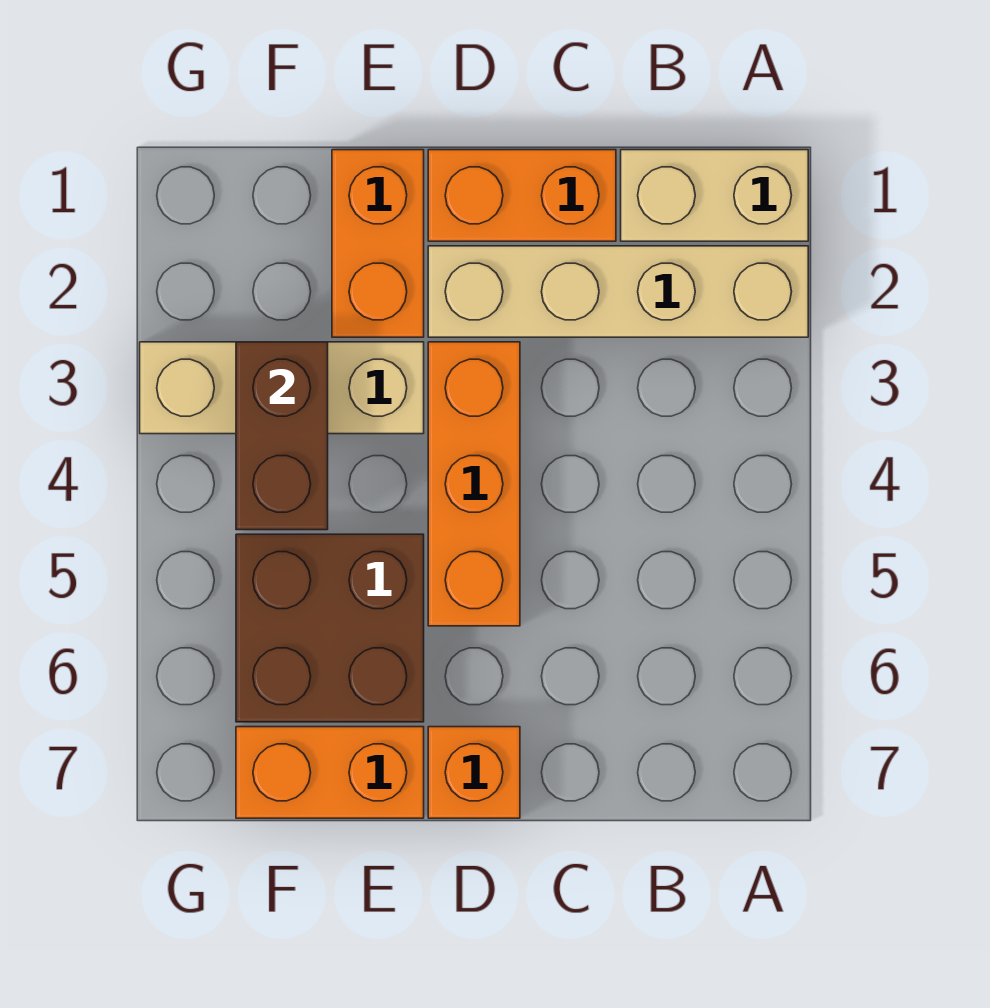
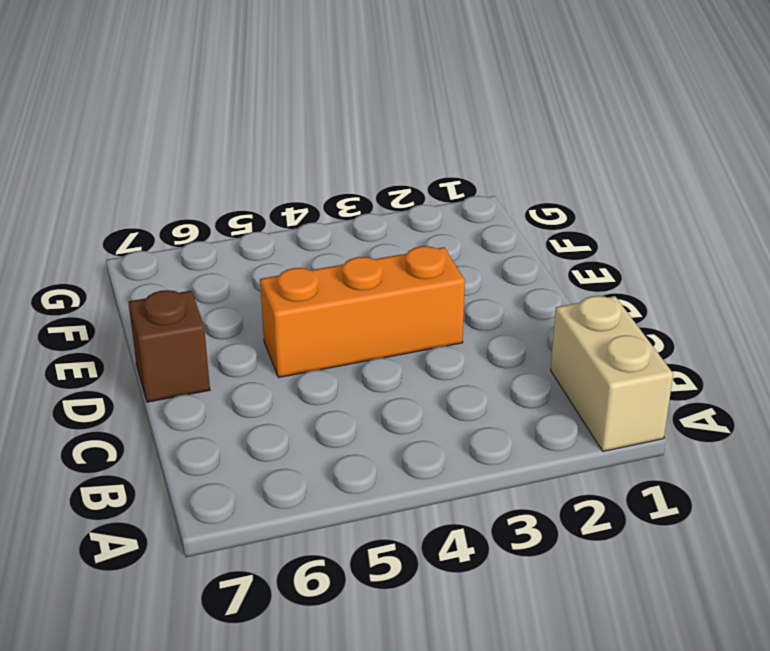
brown brick D7 level 1 -> orange brick D7 level 1
none -> tan brick A2:D2 level 1
none -> orange brick C1:D1 level 1

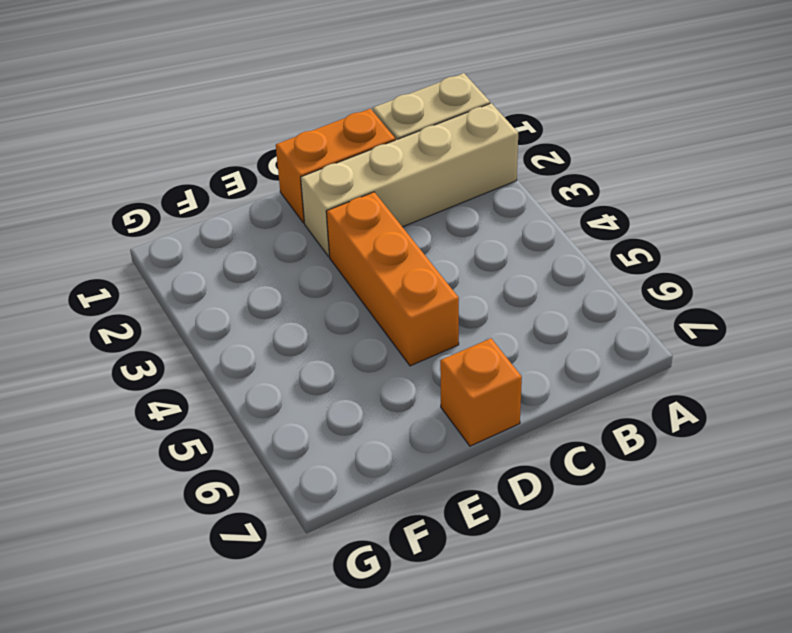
none -> orange brick E1:E2 level 1
none -> tan brick E3:G3 level 1

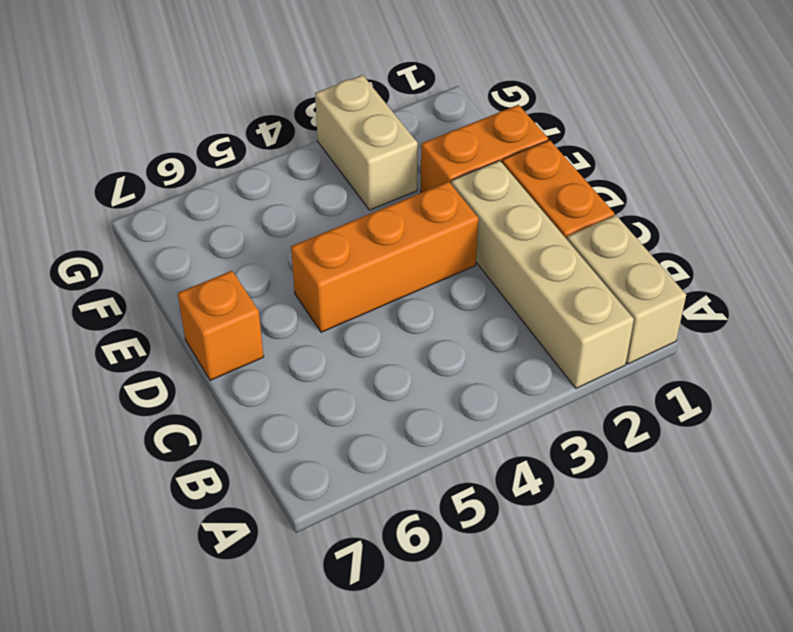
tan brick F3:G3 level 1 -> tan brick E3:G3 level 1
none -> brown brick E5:F6 level 1
none -> orange brick E7:F7 level 1

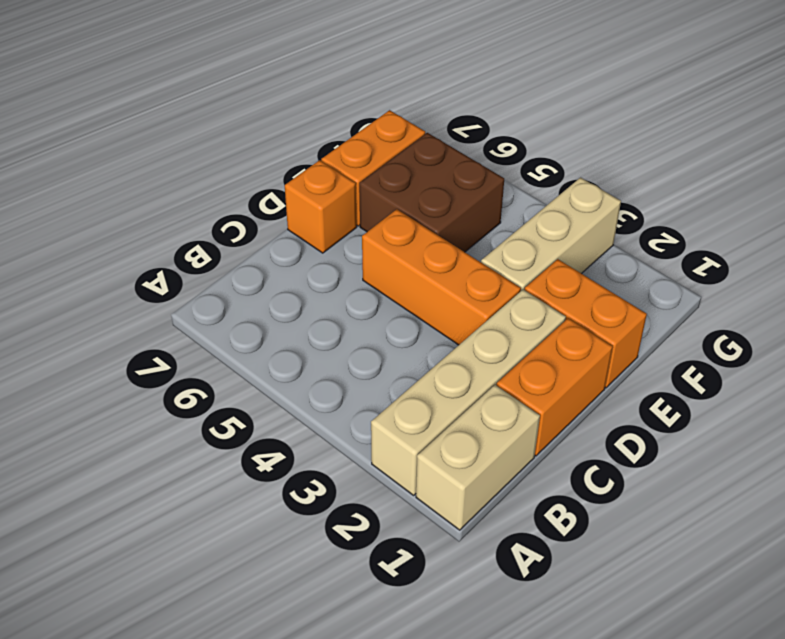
none -> brown brick F3:F4 level 2

